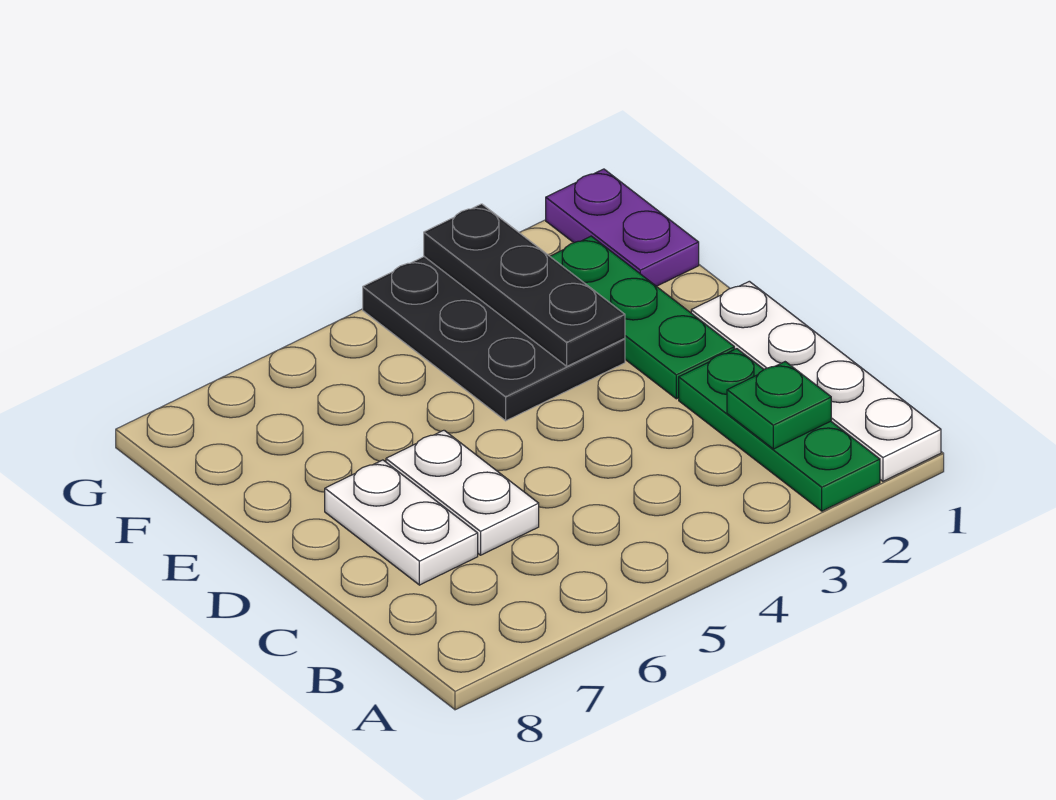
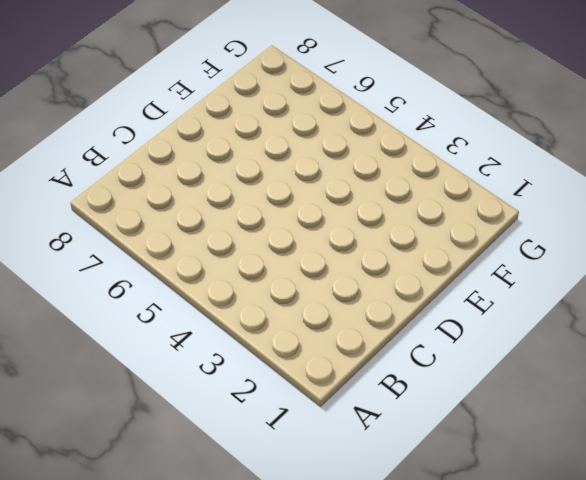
none -> white plate A1:D1 level 1
none -> green plate A2:C2 level 1

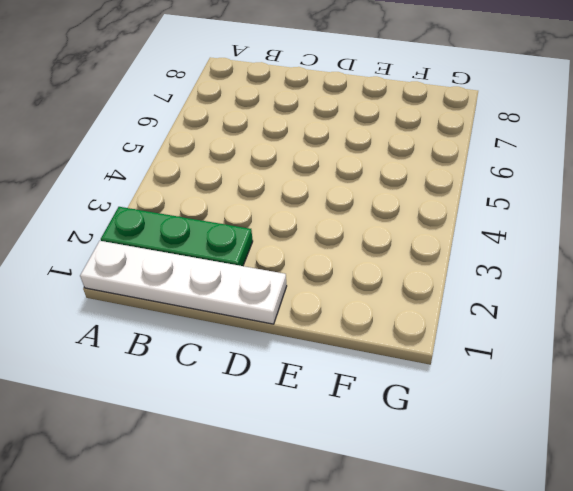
none -> white plate C6:D6 level 1
none -> white plate C7:D7 level 1

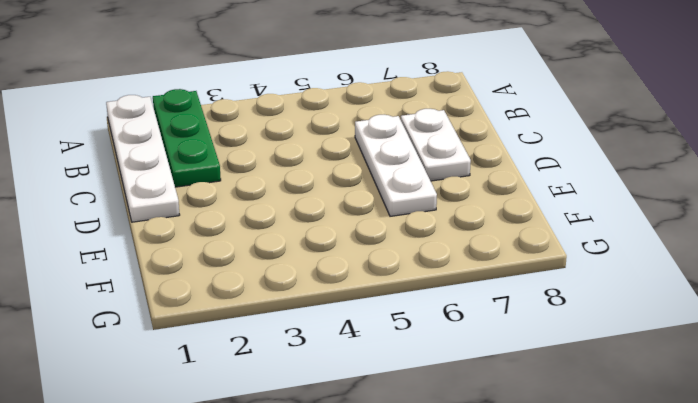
white plate C6:E6 level 1 -> white plate C6:D6 level 1
none -> green plate D2:F2 level 1
none -> black plate E3:G4 level 1

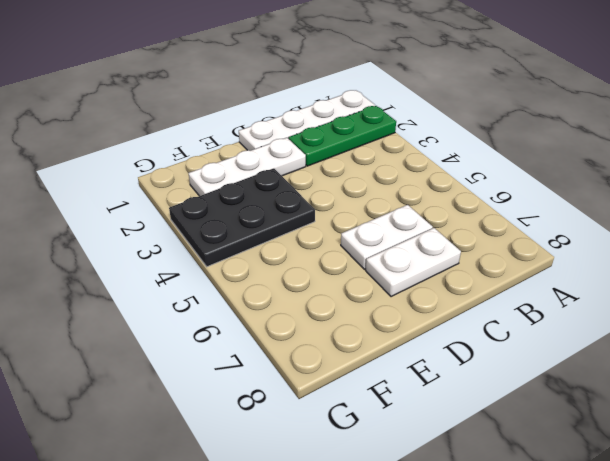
white plate D2:F2 level 1 -> green plate D2:F2 level 1
none -> purple plate F1:G1 level 1
none -> green plate B2 level 2

